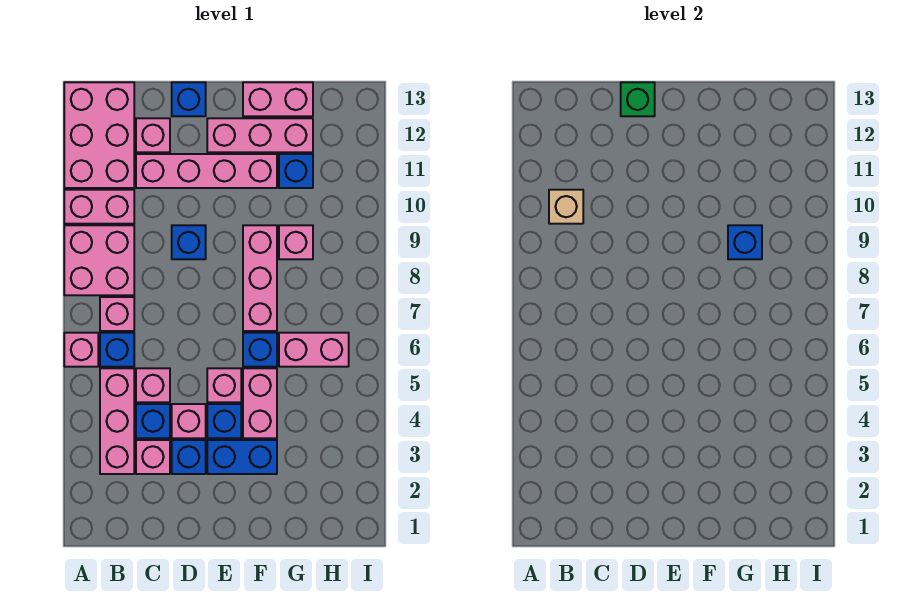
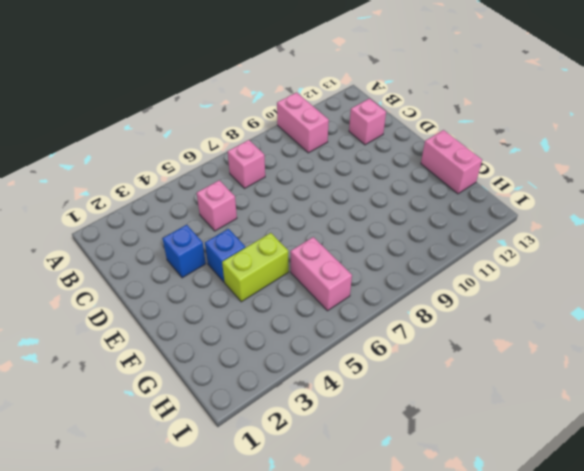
lime brick F4:F5 level 1 -> pink brick F4:F5 level 1
none -> pink brick A6 level 1
none -> pink brick A8:B9 level 1
none -> pink brick A11:B13 level 1
none -> pink brick B3:B5 level 1

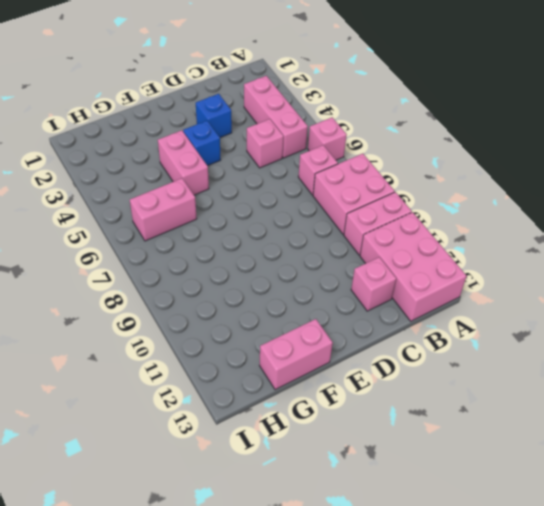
none -> blue brick B6 level 1
none -> pink brick C3 level 1
none -> blue brick C4 level 1
none -> pink brick C11:F11 level 1

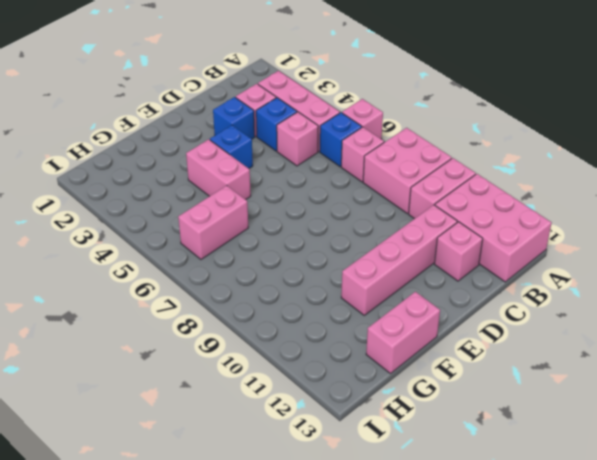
none -> pink brick D4 level 1
none -> blue brick D9 level 1
none -> blue brick D13 level 1
none -> blue brick E3:F3 level 1

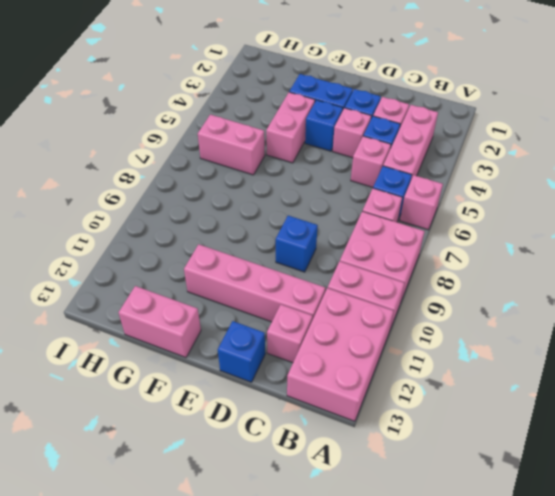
none -> pink brick E5 level 1
none -> pink brick E12:G12 level 1
none -> blue brick F6 level 1
none -> pink brick F7:F9 level 1

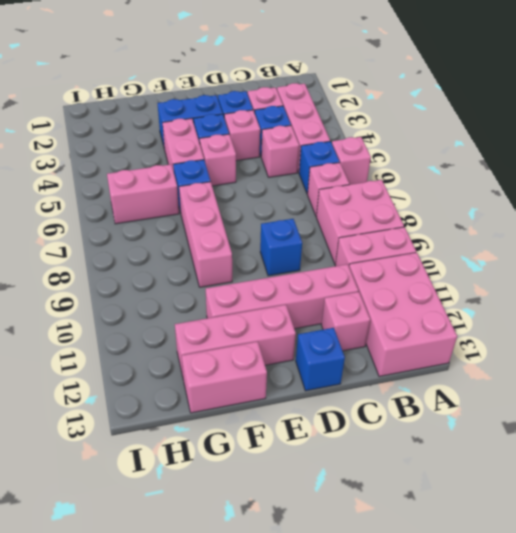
none -> pink brick G9 level 1
none -> blue brick G11 level 1
none -> tan brick B10 level 2
none -> green brick D13 level 2

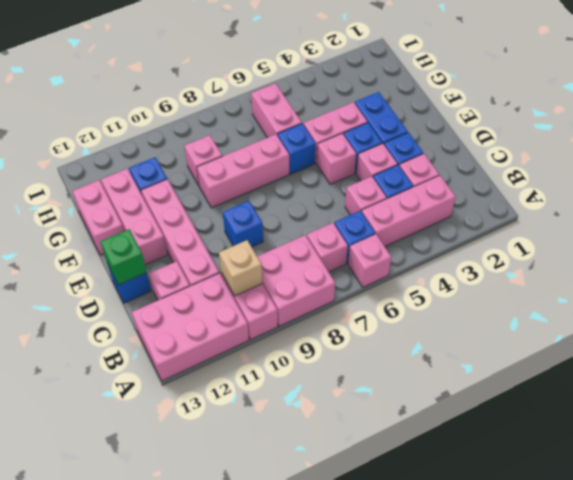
none -> blue brick G9 level 2

